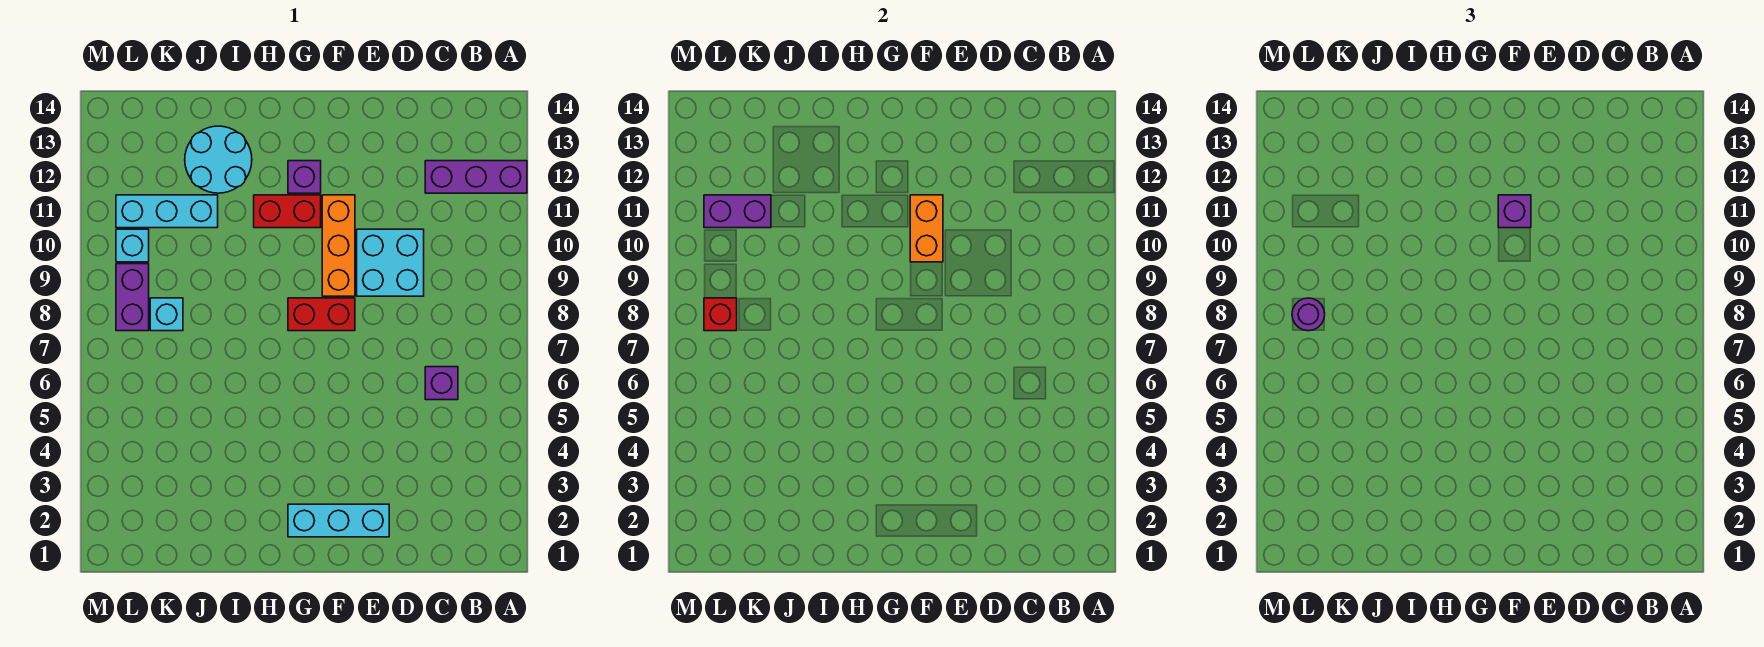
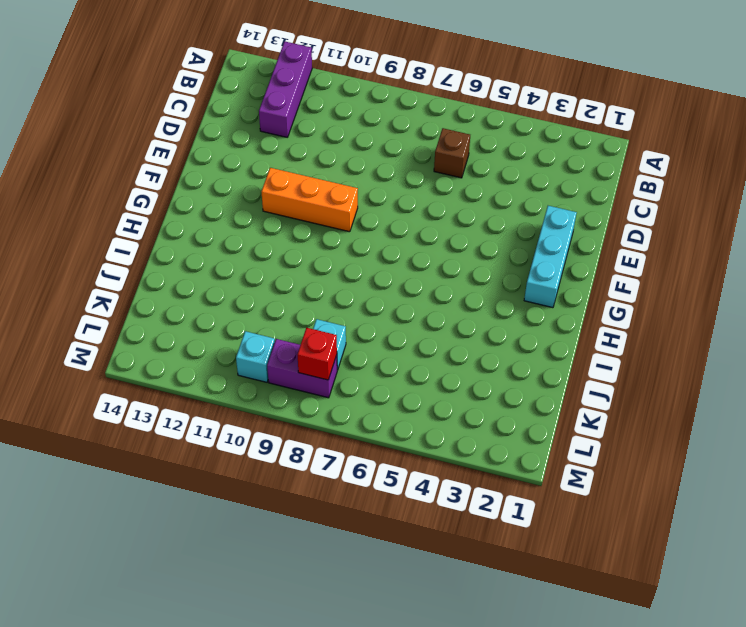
brown brick C6 level 1 -> purple brick C6 level 1
none -> cyan brick D9:E10 level 1
none -> red brick F8:G8 level 1
none -> red brick G11:H11 level 1

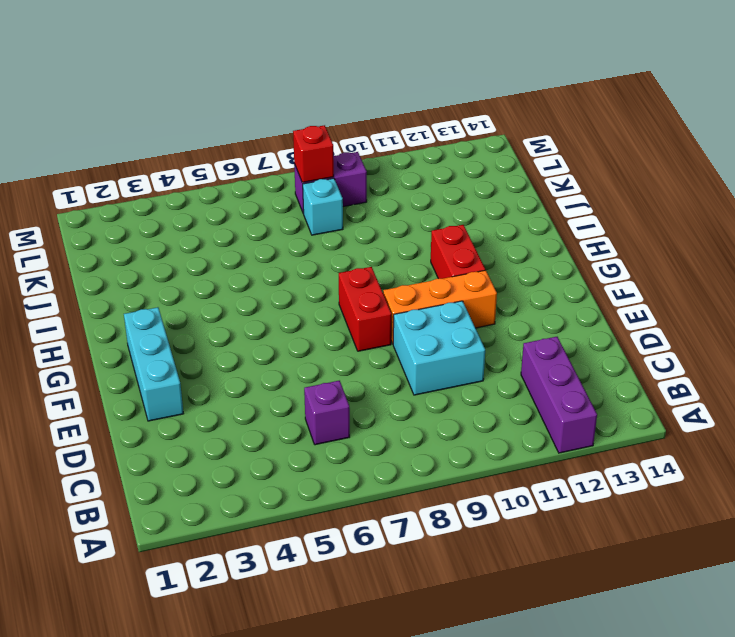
none -> purple brick G12 level 1
none -> cyan round brick I12:J13 level 1
none -> cyan brick J11:L11 level 1

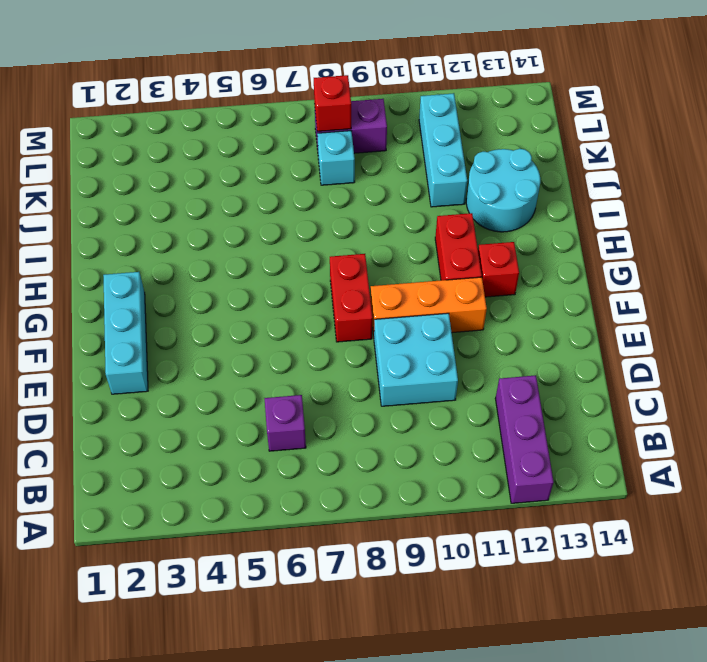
red brick G12 level 1 -> purple brick G12 level 1
none -> cyan brick L10 level 1
none -> orange brick F10:F11 level 2
none -> purple brick K11:L11 level 2

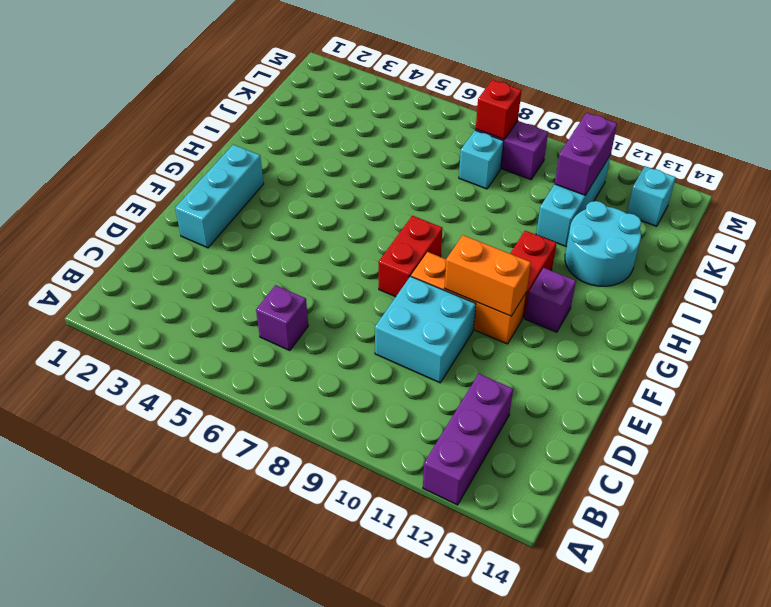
cyan brick L13 level 1 -> cyan brick L10 level 1
none -> purple brick F11 level 3
none -> purple round brick L8 level 3

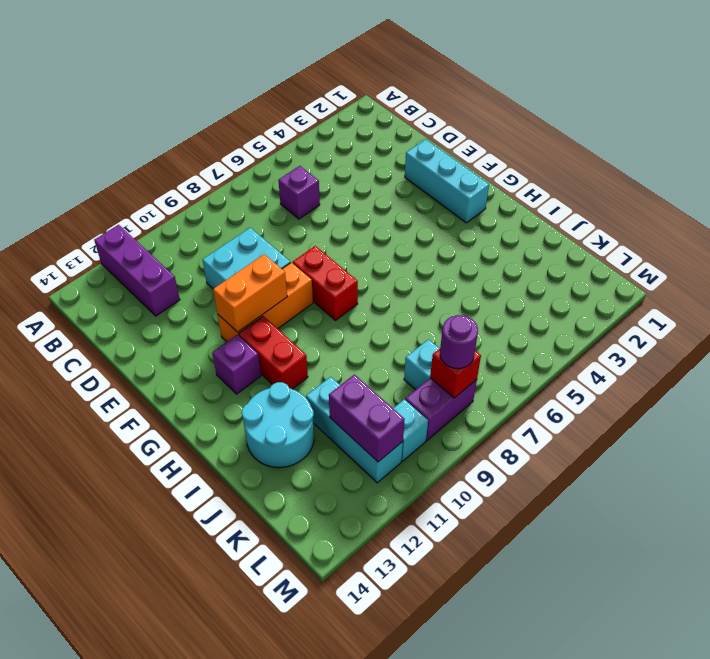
none -> purple brick F11 level 3

